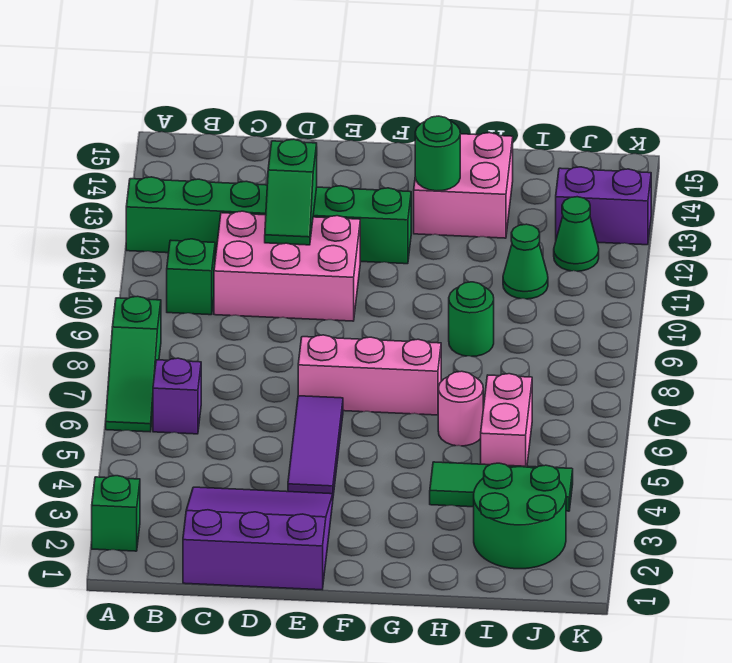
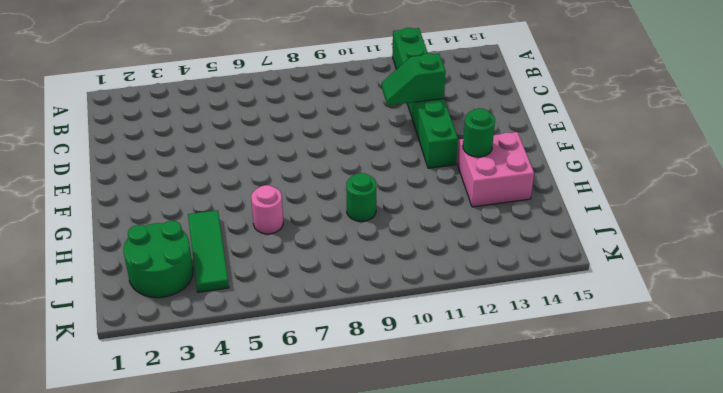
none -> green brick A2 level 1
none -> green slope A6:A8 level 1 top 8
none -> purple brick B6 level 1

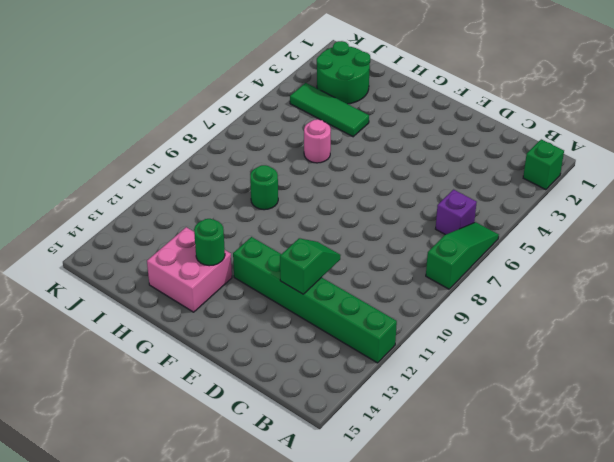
none -> green brick B10 level 1
none -> purple slope C1:E3 level 1 top 1
none -> pink brick C10:E11 level 1

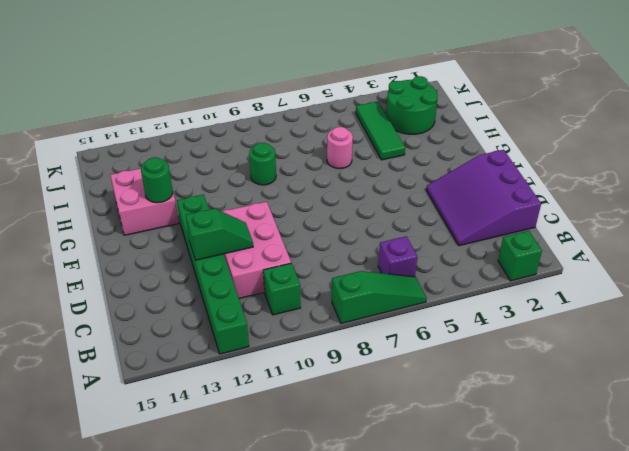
none -> purple tile E4:E6 level 1
none -> pink brick E7:G7 level 1
none -> pink brick I5:I6 level 1

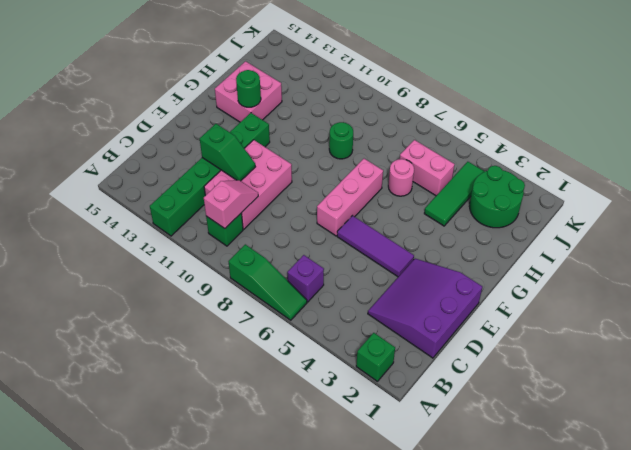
pink slope B10:C10 level 2 top B -> none
none -> green cone I11 level 1
none -> green cone J12 level 1
none -> purple brick J13:K13 level 1

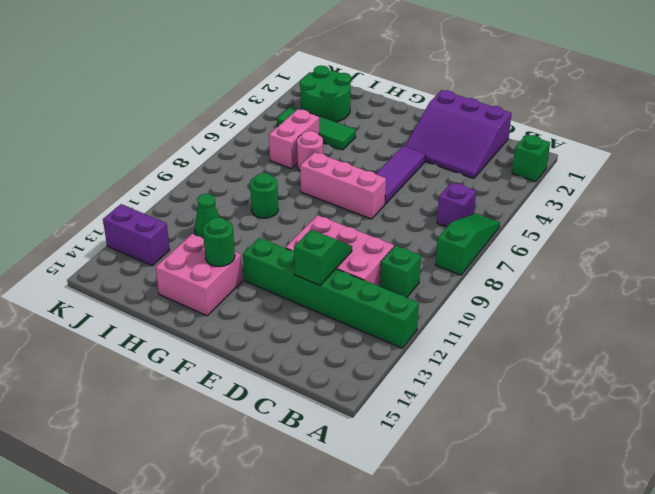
none -> green cone J12 level 1

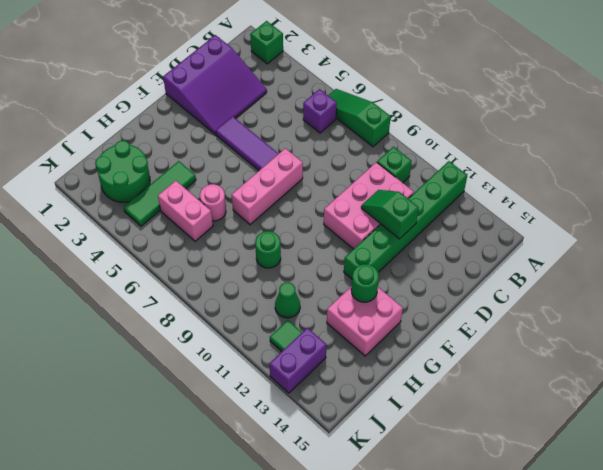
green tile J12 level 1 -> green cone J12 level 1

